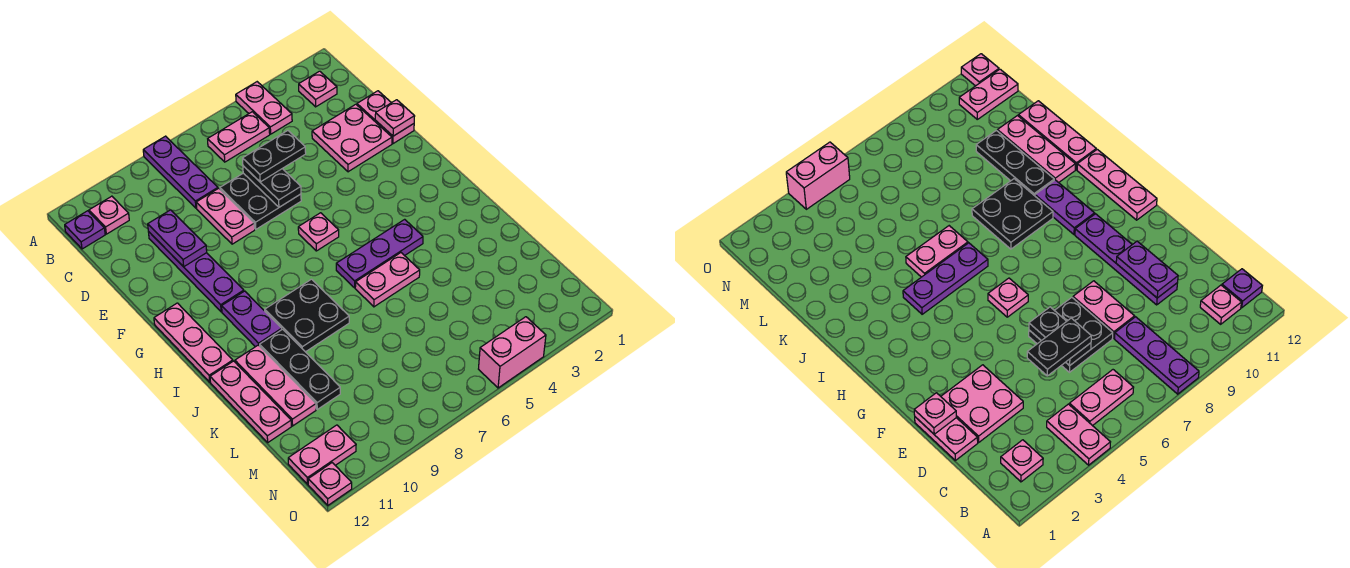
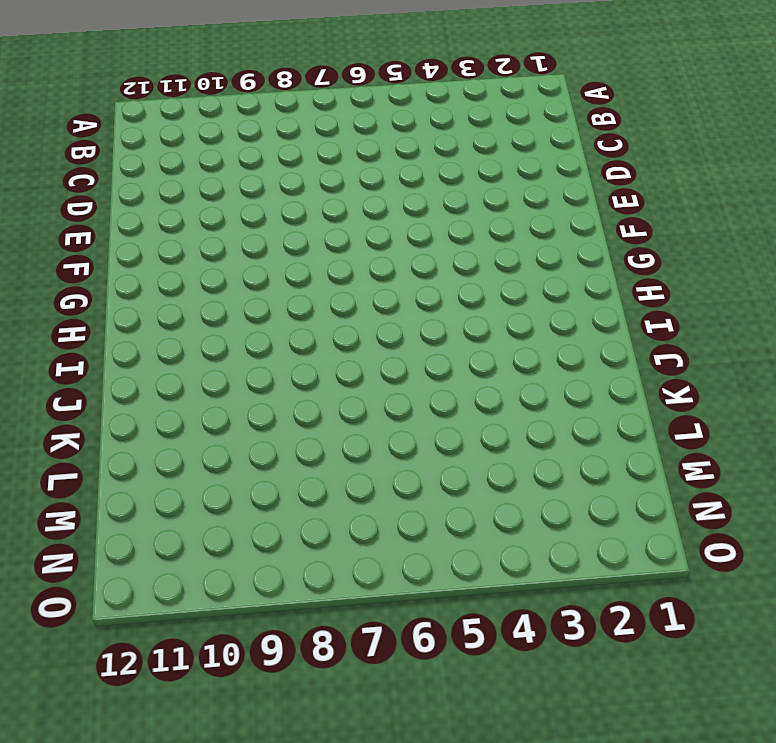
none -> pink plate A4:B4 level 1
none -> purple plate A8:C8 level 1
none -> pink plate B2 level 1

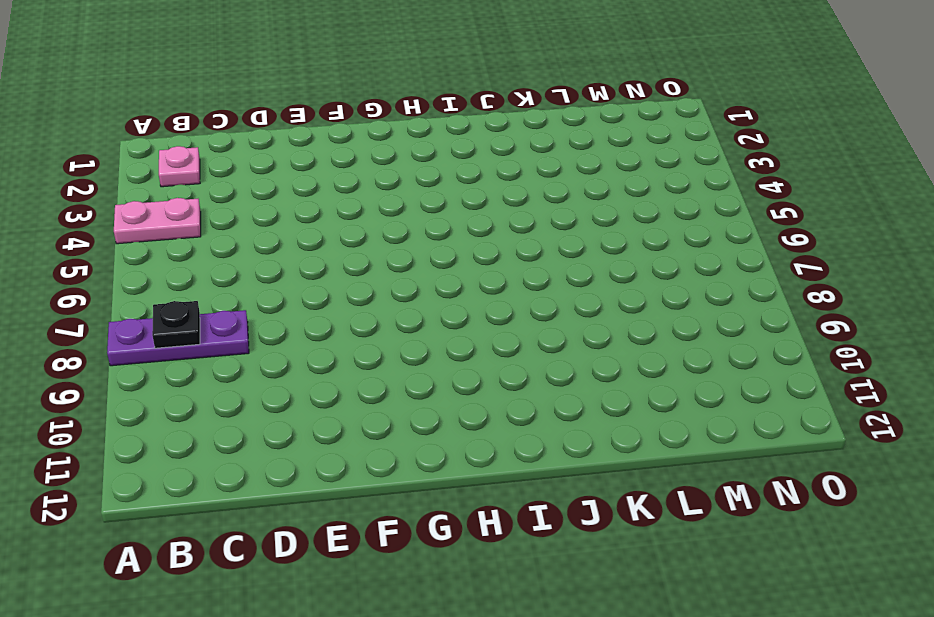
black plate B8 level 2 -> none
none -> pink plate B5:B6 level 1
none -> pink plate B11 level 1
none -> purple plate B12 level 1

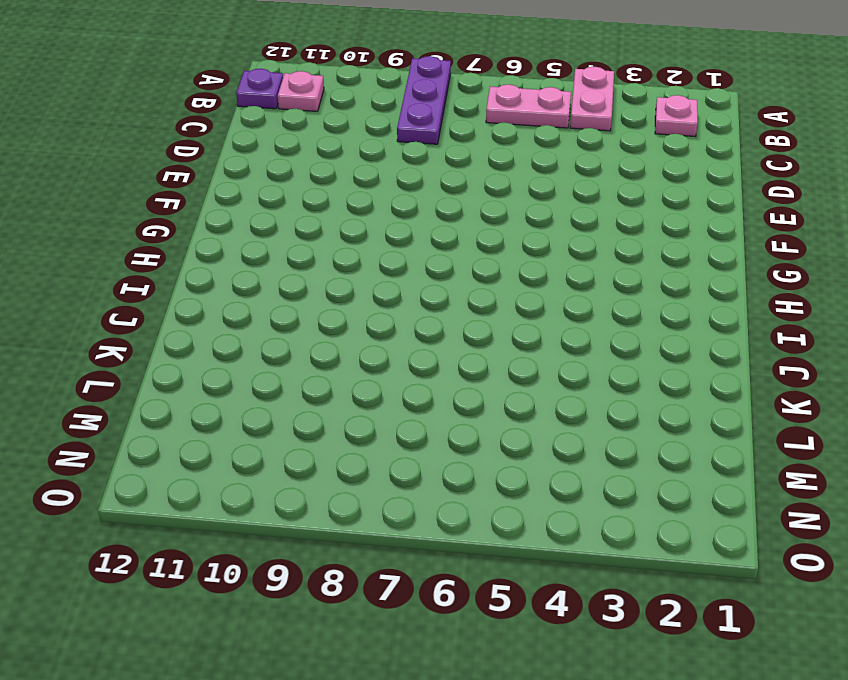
none -> pink plate D1:E1 level 1
none -> pink plate D2:E3 level 1
none -> black plate D6:E7 level 1

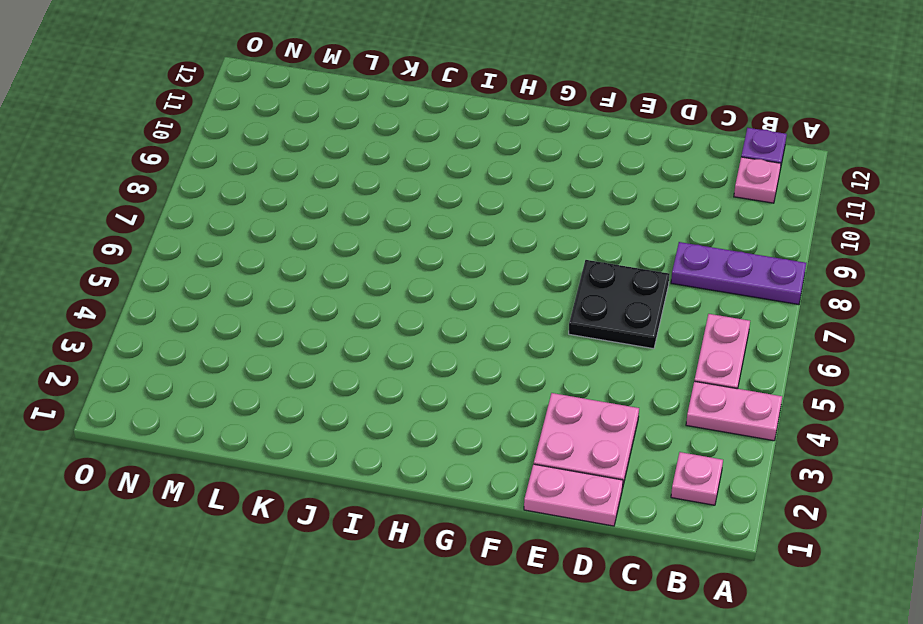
none -> pink plate D8:E8 level 1
none -> purple plate D10:G10 level 1
none -> pink plate G6 level 1

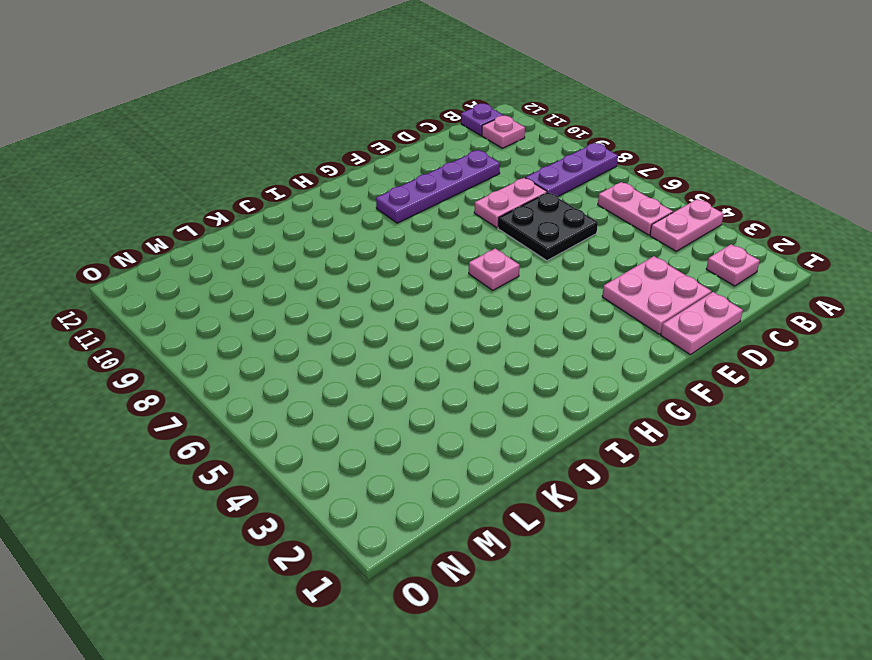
none -> pink plate G12:I12 level 1
none -> purple plate H10:I10 level 1
none -> purple plate I4:I6 level 1

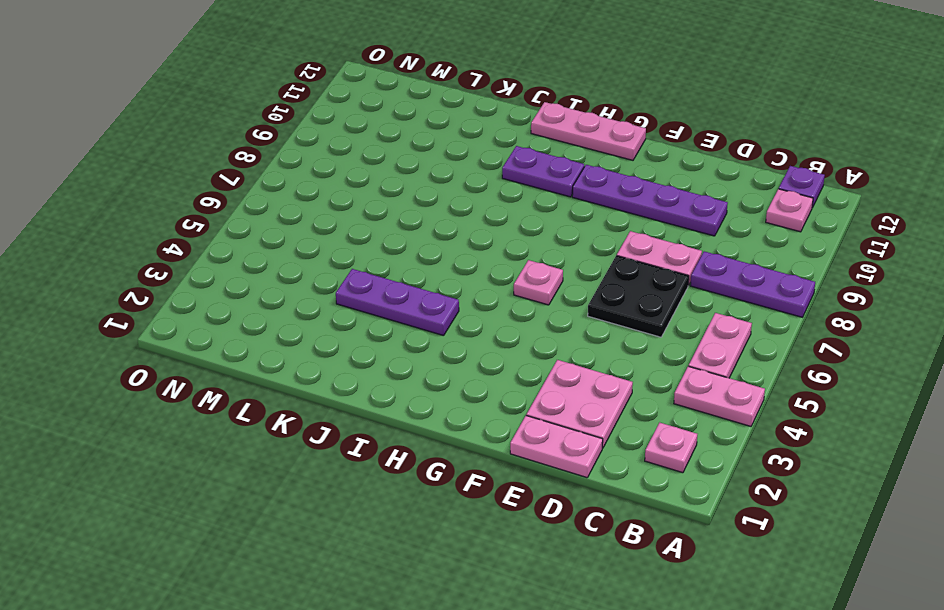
purple plate I4:K4 level 1 -> purple plate I4:I6 level 1
none -> black plate I8:J9 level 1
none -> pink plate J5:J6 level 1
none -> black plate J10:L10 level 1

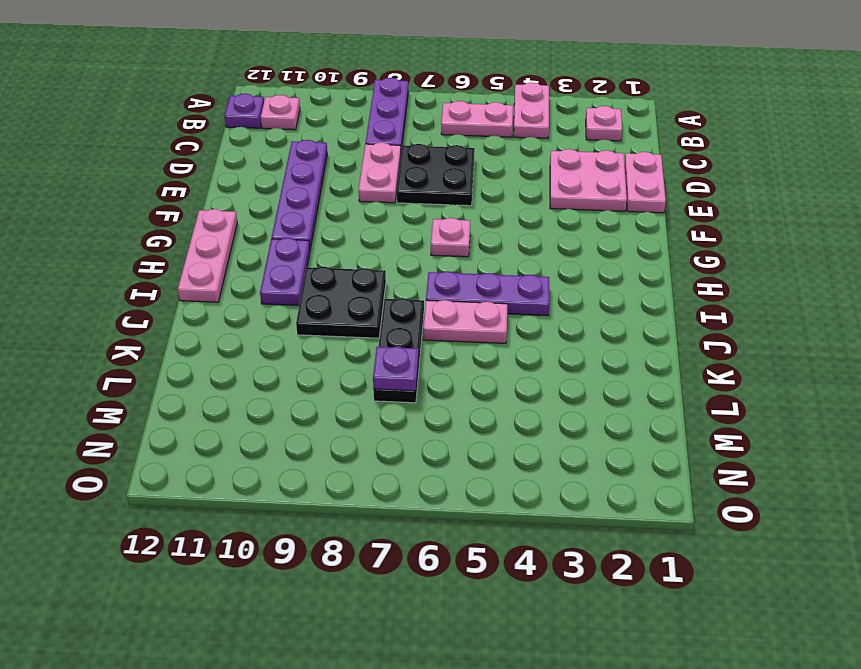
black plate J7:L7 level 1 -> black plate J10:L10 level 1
purple plate L7 level 2 -> none
none -> pink plate J11:L11 level 1
none -> pink plate J12:L12 level 1
none -> pink plate N11:N12 level 1

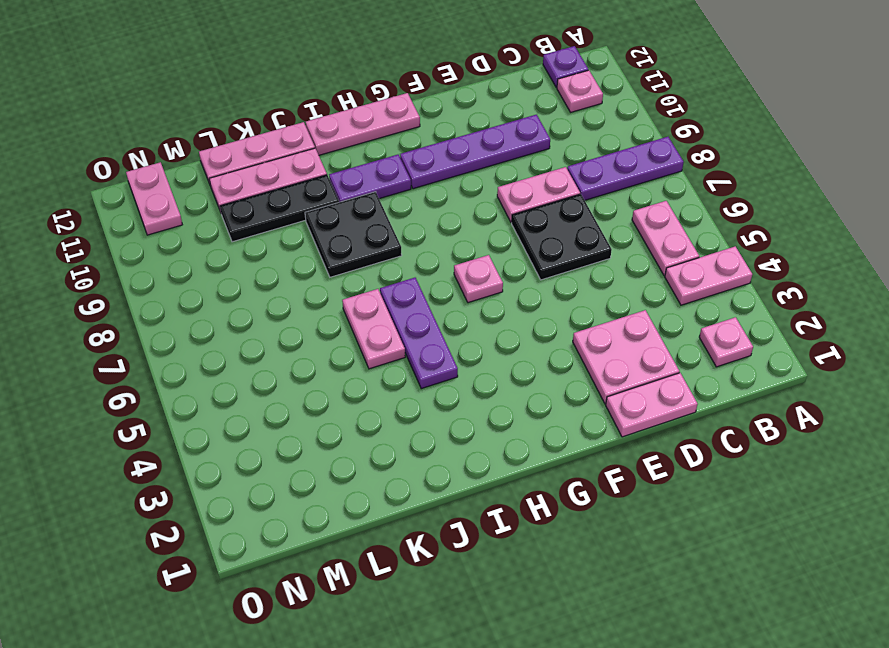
none -> pink brick O4:O5 level 1
none -> pink plate O12 level 1
none -> black plate D6:E6 level 2

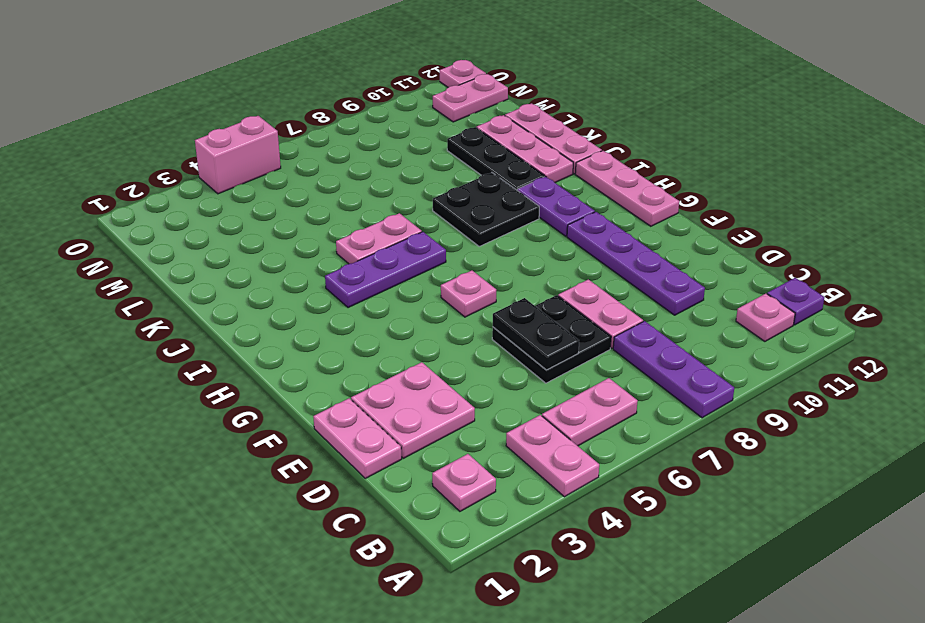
none -> purple plate D10:E10 level 2
none -> pink plate E1 level 2
none -> black plate D5:D6 level 3

